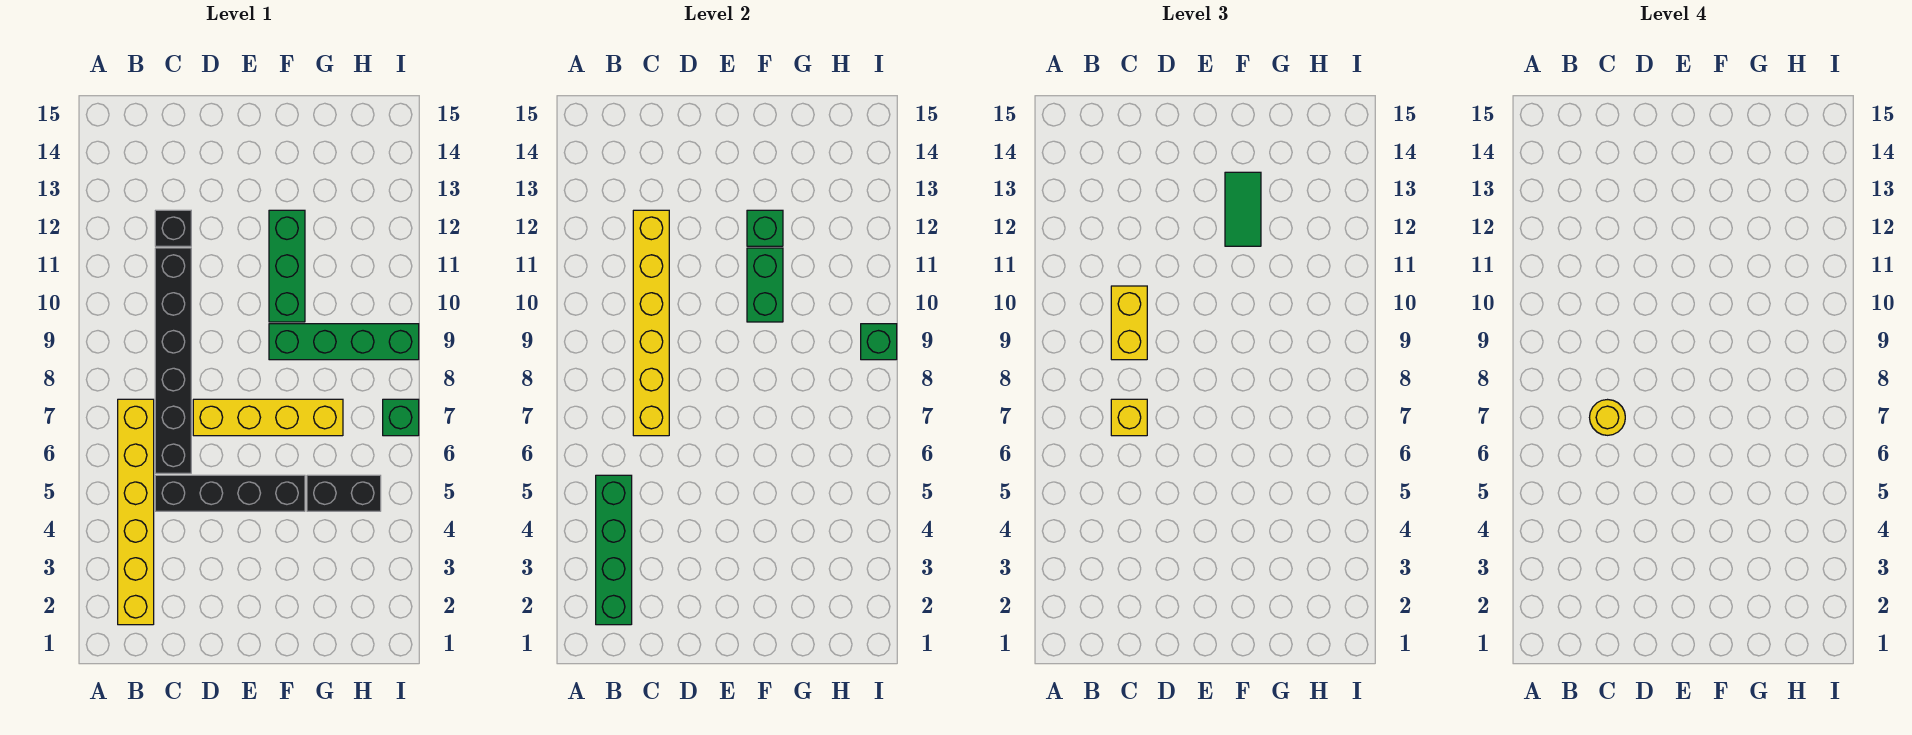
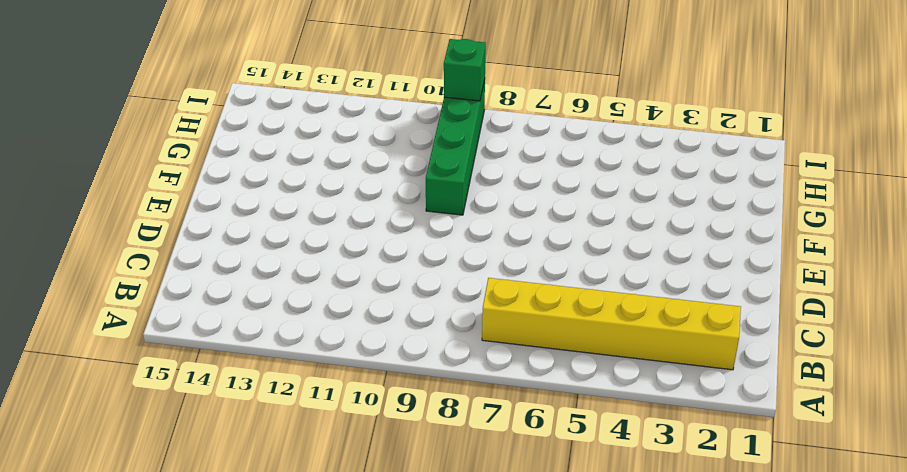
none -> black brick C5:F5 level 1
none -> black brick C6:C11 level 1
none -> black brick C12 level 1

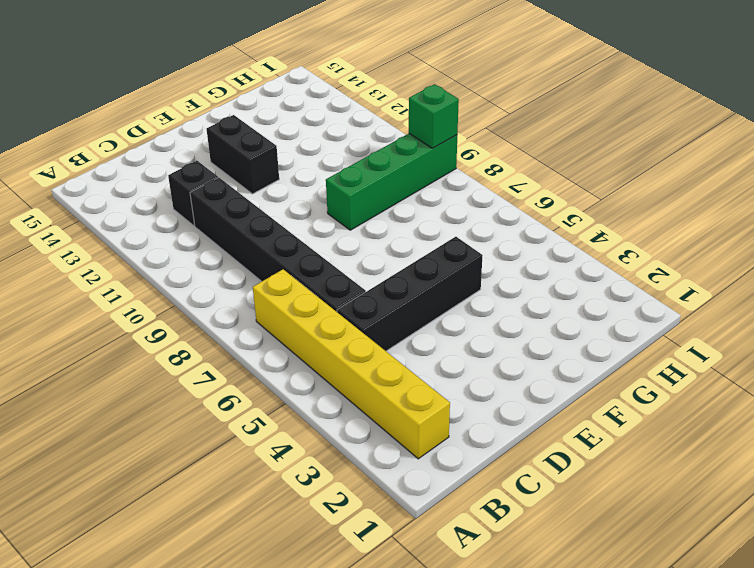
black brick E12:E13 level 1 -> black brick G5:H5 level 1
none -> yellow brick D7:G7 level 1
none -> green brick F10:F12 level 1
none -> green brick I7 level 1

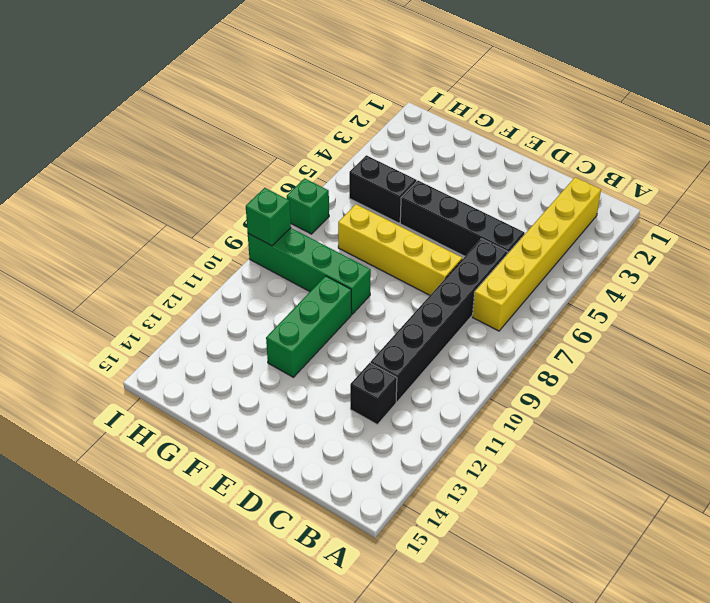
none -> green brick B2:B5 level 2
none -> yellow brick C7:C12 level 2
none -> green brick F10:F11 level 2

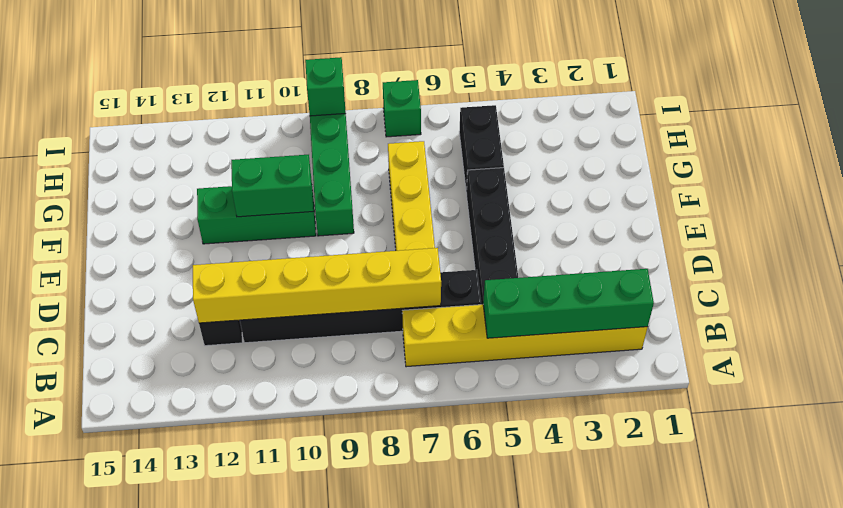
none -> green brick F12 level 2
none -> yellow brick C7 level 3
none -> yellow brick C9:C10 level 3

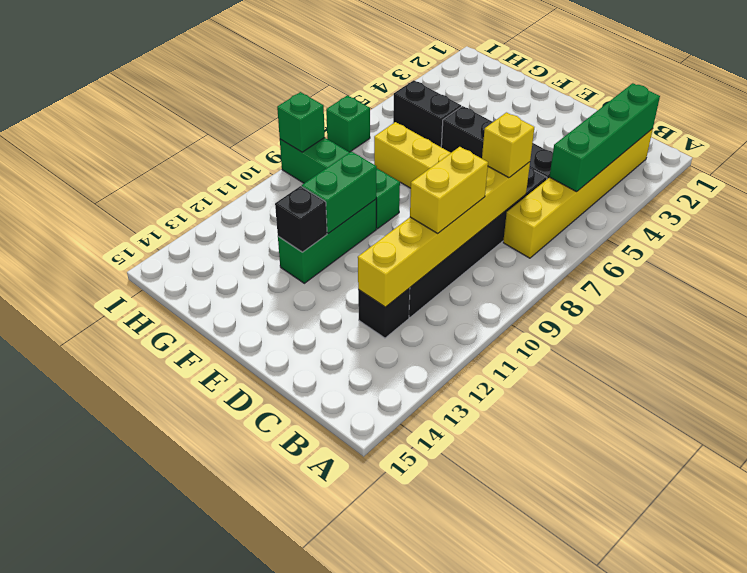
black brick F12 level 2 -> green brick F12 level 2
none -> green tile F12:F13 level 3
none -> yellow round brick C7 level 4

